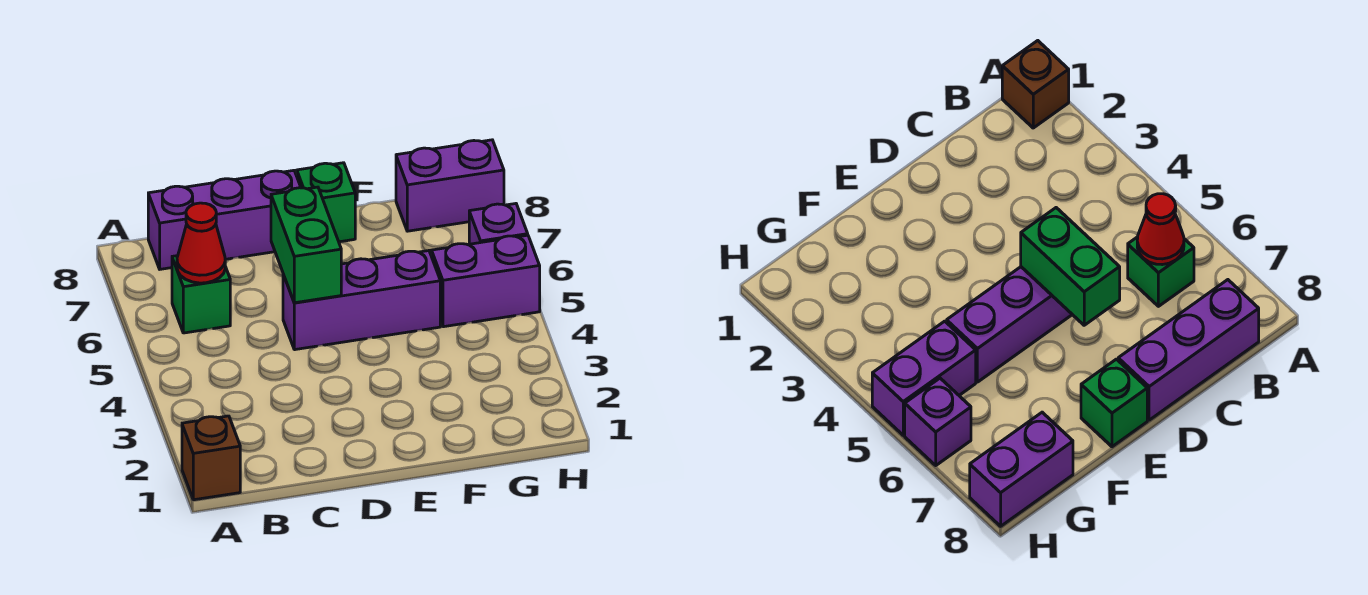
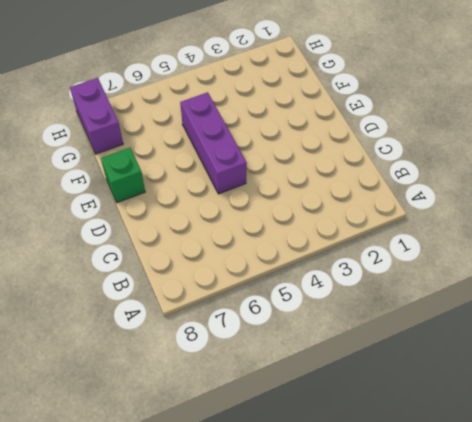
none -> brown brick A1 level 1
none -> green brick B6 level 1

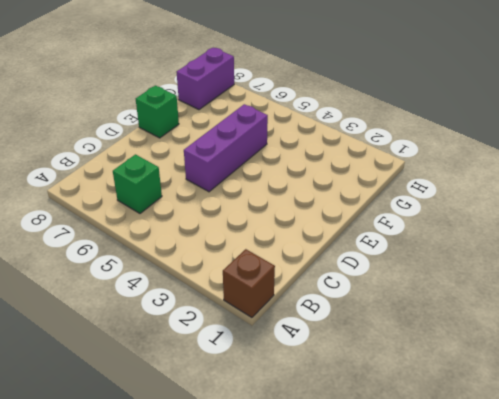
none -> purple brick B8:D8 level 1
none -> purple brick G5:H5 level 1

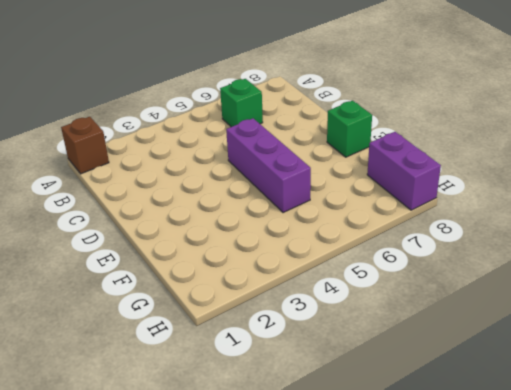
none -> purple brick B8:D8 level 1
none -> purple brick G5:H5 level 1

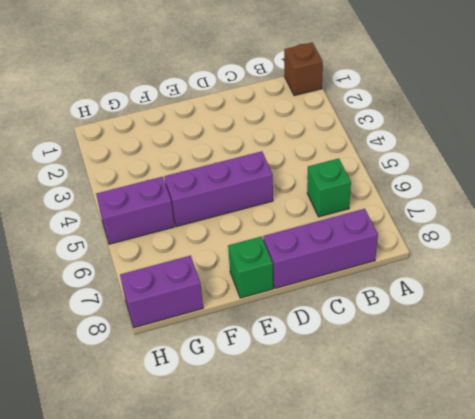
none -> purple brick H6 level 1
none -> red cone B6 level 2

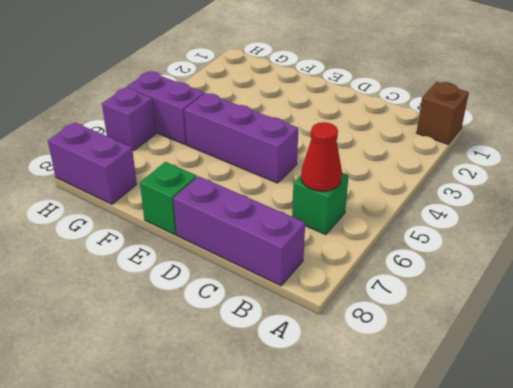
none -> green brick D5:D6 level 2

